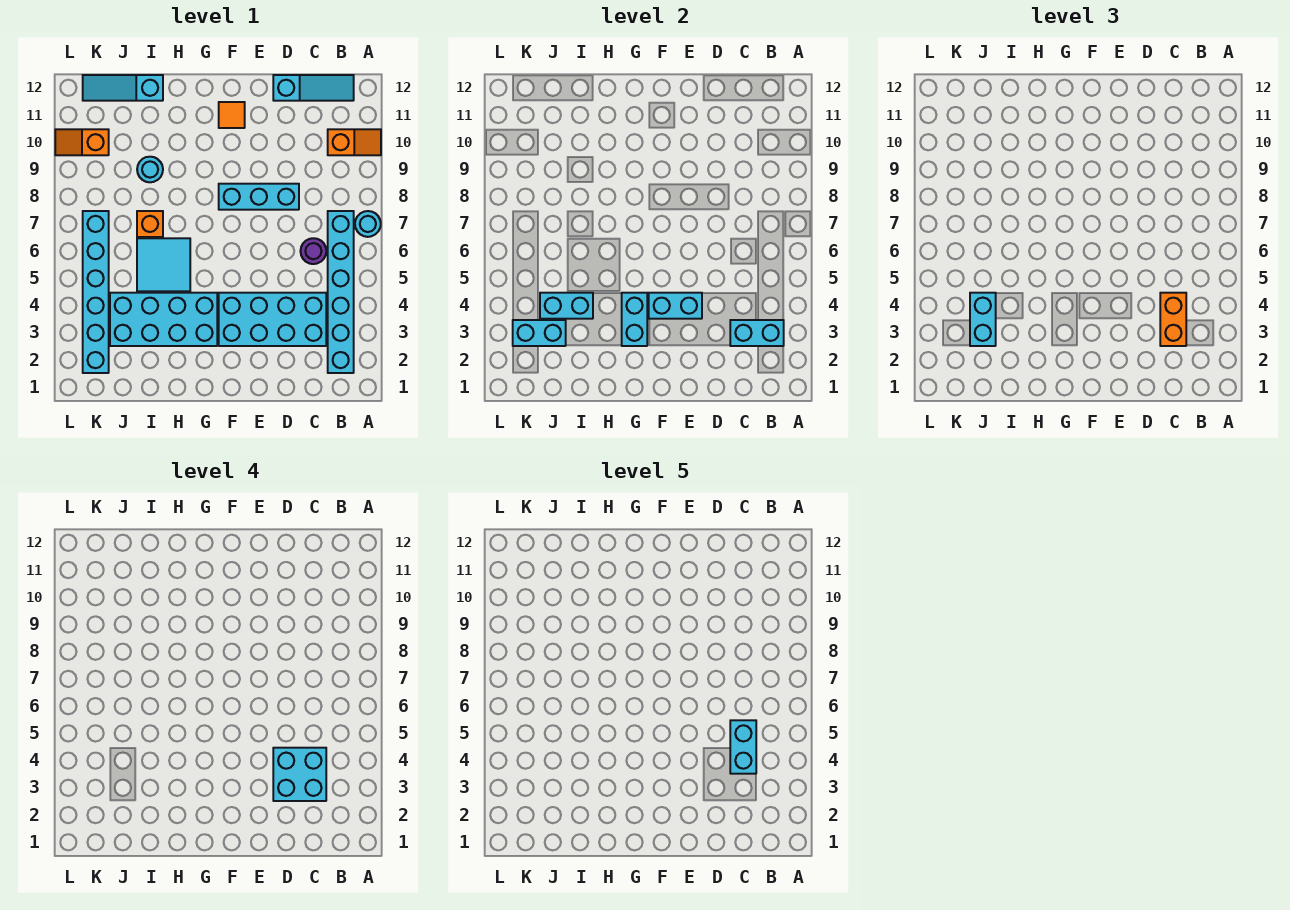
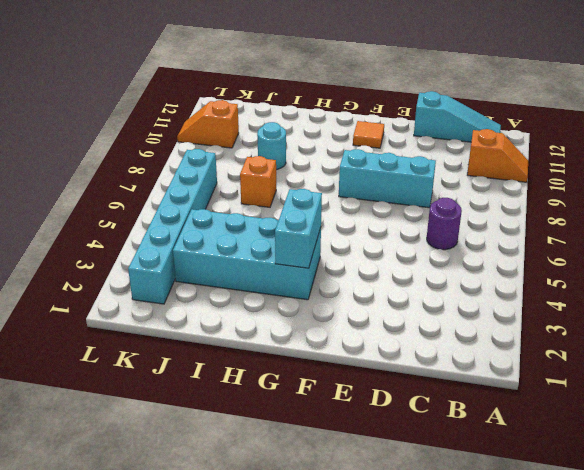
none -> cyan round brick A7 level 1
none -> cyan brick B2:B7 level 1
none -> cyan brick C3:F4 level 1

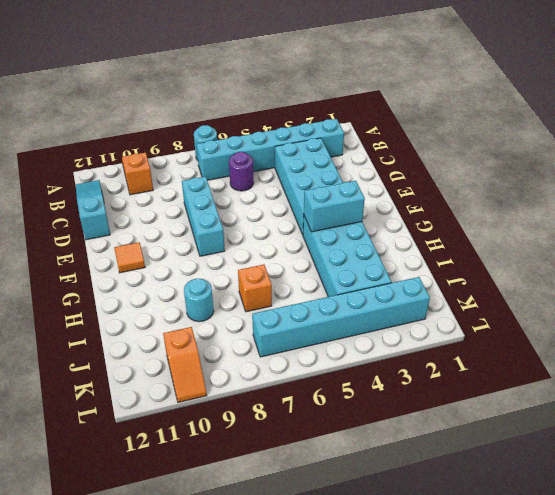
none -> cyan tile H5:I6 level 1
none -> cyan slope I12:K12 level 1 top I
none -> cyan brick B3:C3 level 2

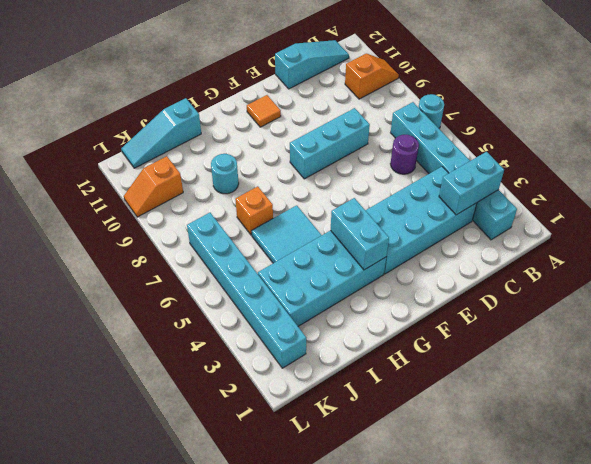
none -> cyan brick E4:F4 level 2
none -> cyan brick I4:J4 level 2
none -> cyan brick J3:K3 level 2

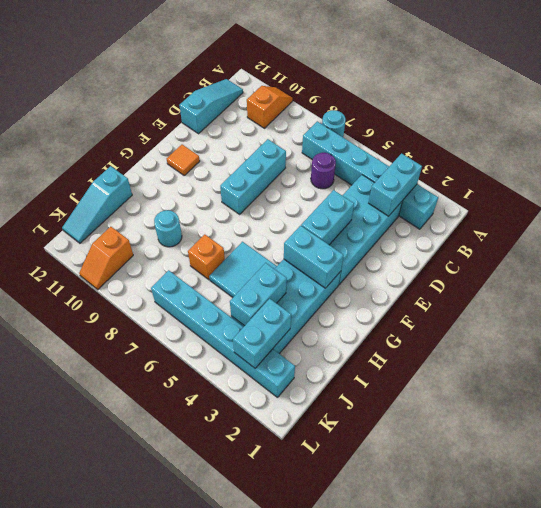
none -> orange brick C3:C4 level 3
none -> cyan brick J3:J4 level 3
none -> cyan brick C3:D4 level 4

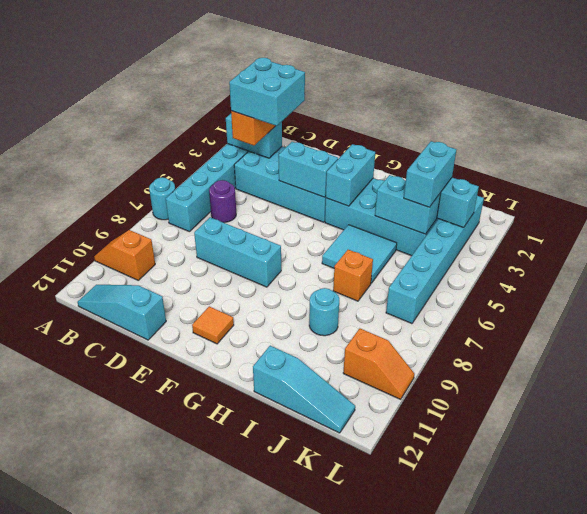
none -> cyan brick C4:C5 level 5

